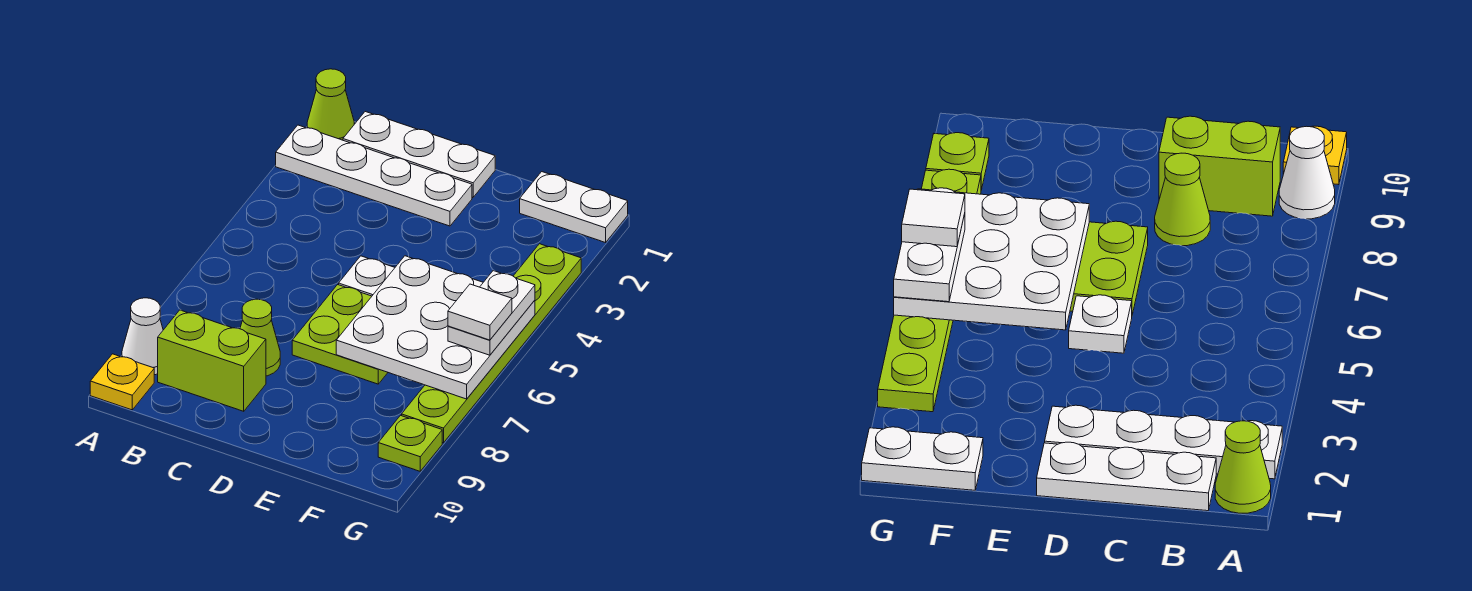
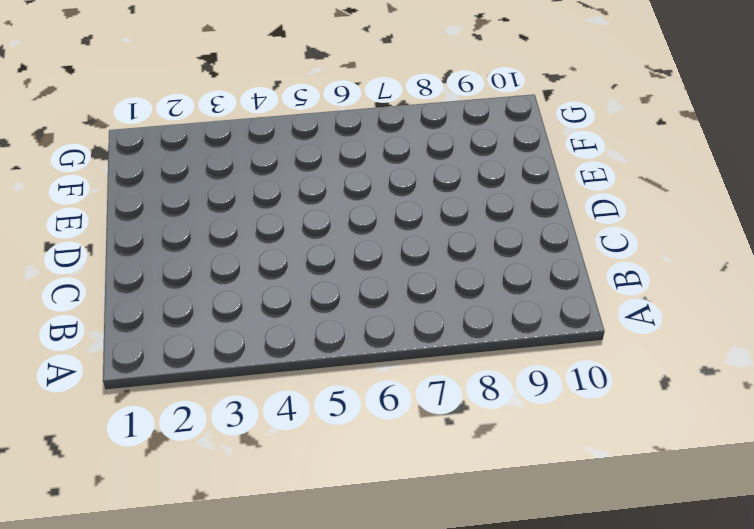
none -> lime cone A1 level 1
none -> white plate A2:D2 level 1
none -> white cone A9 level 1

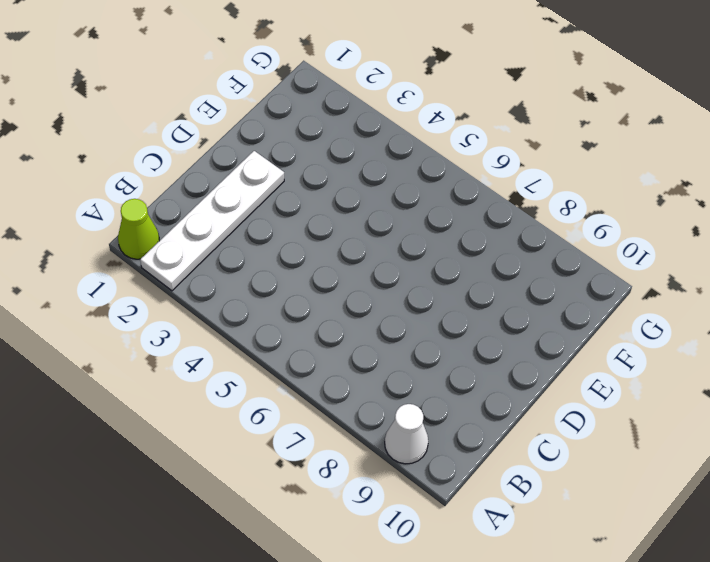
none -> yellow plate A10 level 1
none -> white plate B1:D1 level 1
none -> lime brick B9:C9 level 1

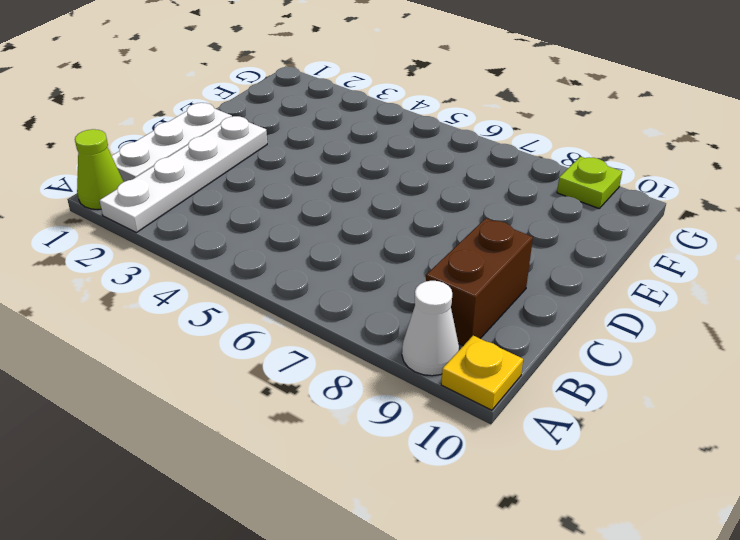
brown brick B9:C9 level 1 -> lime brick B9:C9 level 1
none -> lime cone C8 level 1
none -> white plate D5 level 1
none -> lime plate D6:E7 level 1

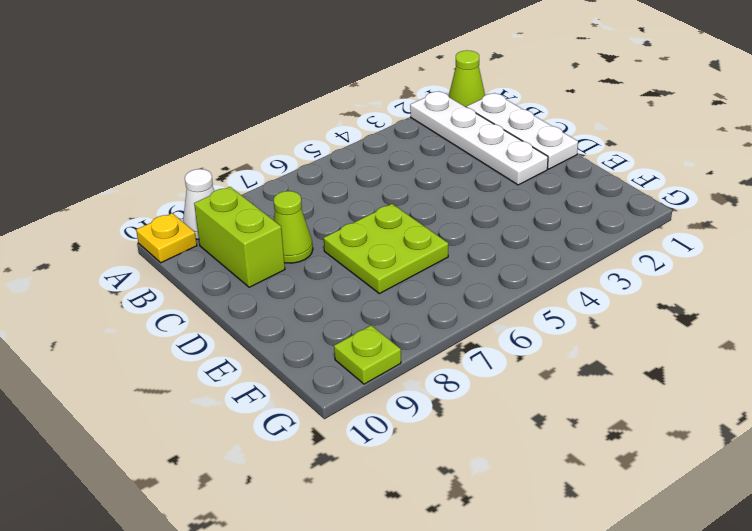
none -> white plate D5 level 1
none -> white plate F1:G1 level 1
none -> lime plate G3:G8 level 1

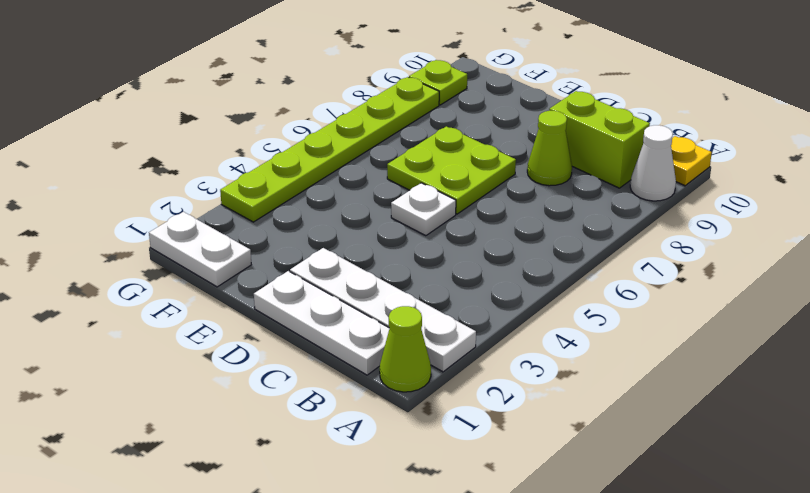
none -> white plate E5:G7 level 2
none -> white plate G5:G6 level 3
none -> white tile G6 level 4

